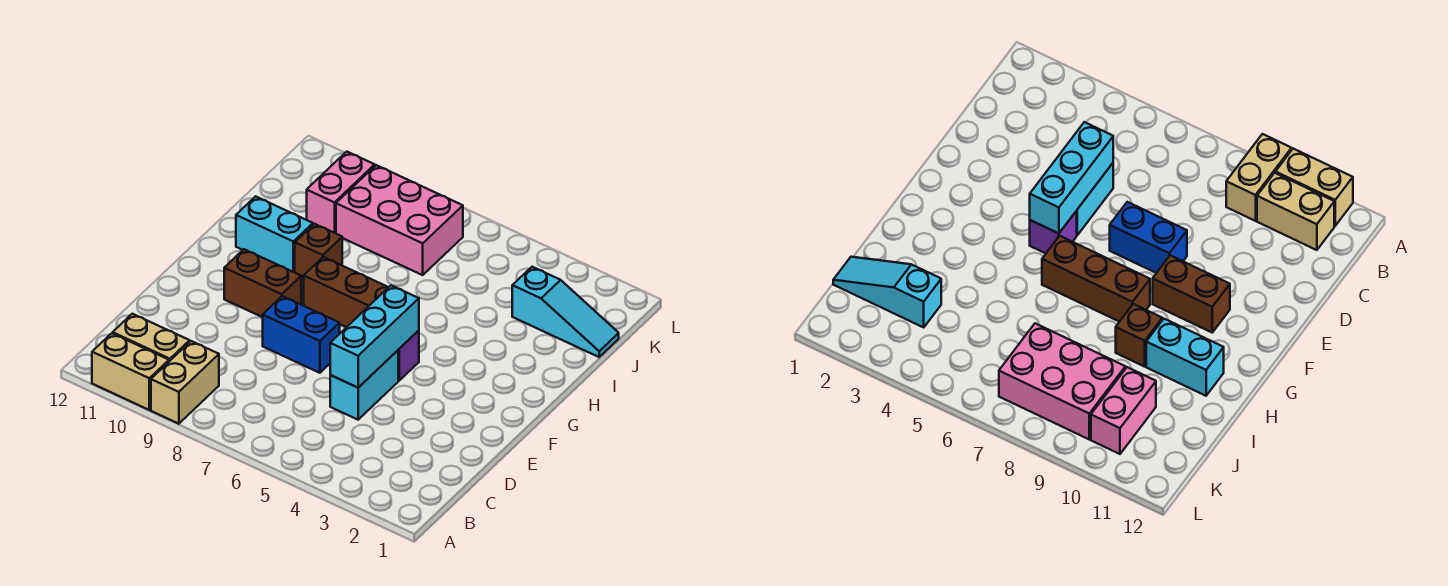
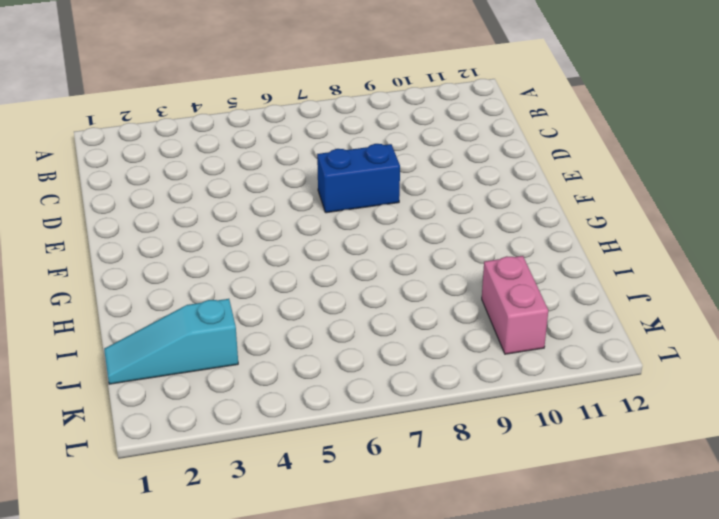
none -> tan brick A9:B9 level 1
none -> tan brick A10:A11 level 1
none -> tan brick B10:B11 level 1

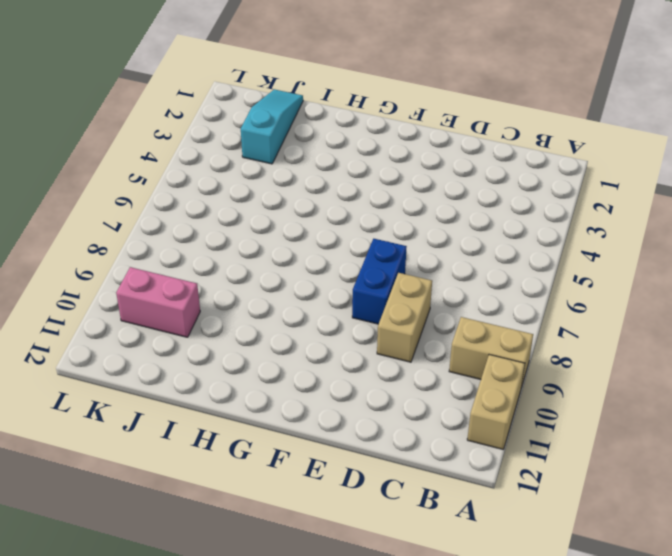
tan brick D8:D9 level 1 -> tan brick B10:B11 level 1
none -> cyan brick D5:E5 level 1
none -> purple brick F5 level 1
none -> brown brick F9:F10 level 1

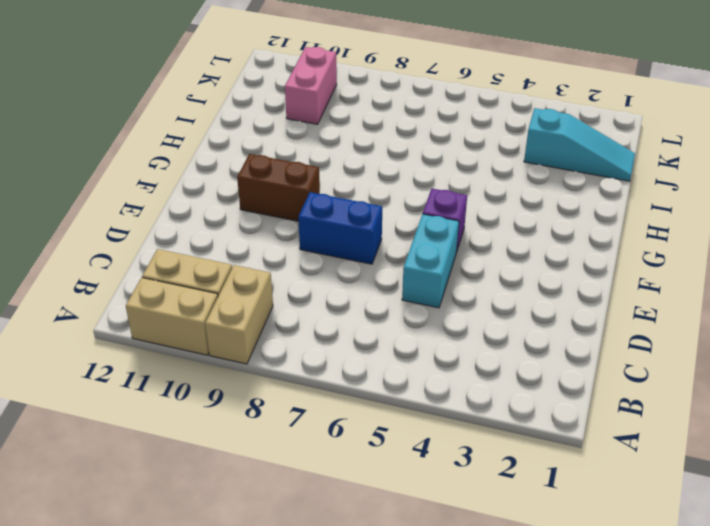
none -> brown brick G6:G8 level 1
none -> brown brick H9 level 1
none -> cyan brick H10:H11 level 1

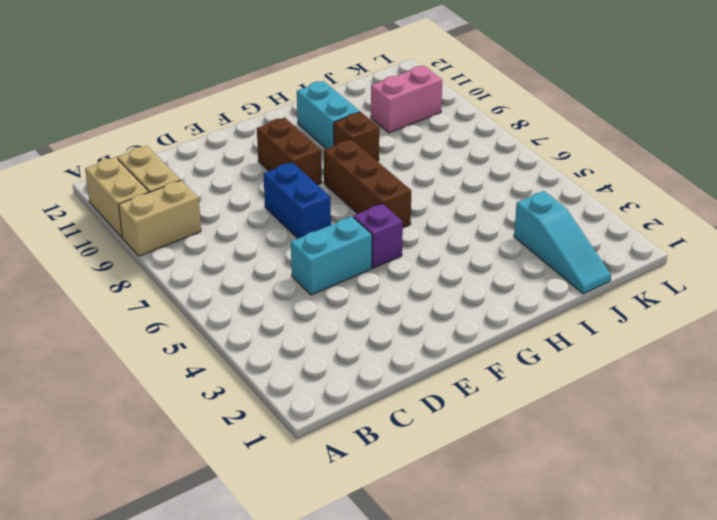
none -> pink brick J7:K9 level 1
none -> cyan brick D5:F5 level 2

